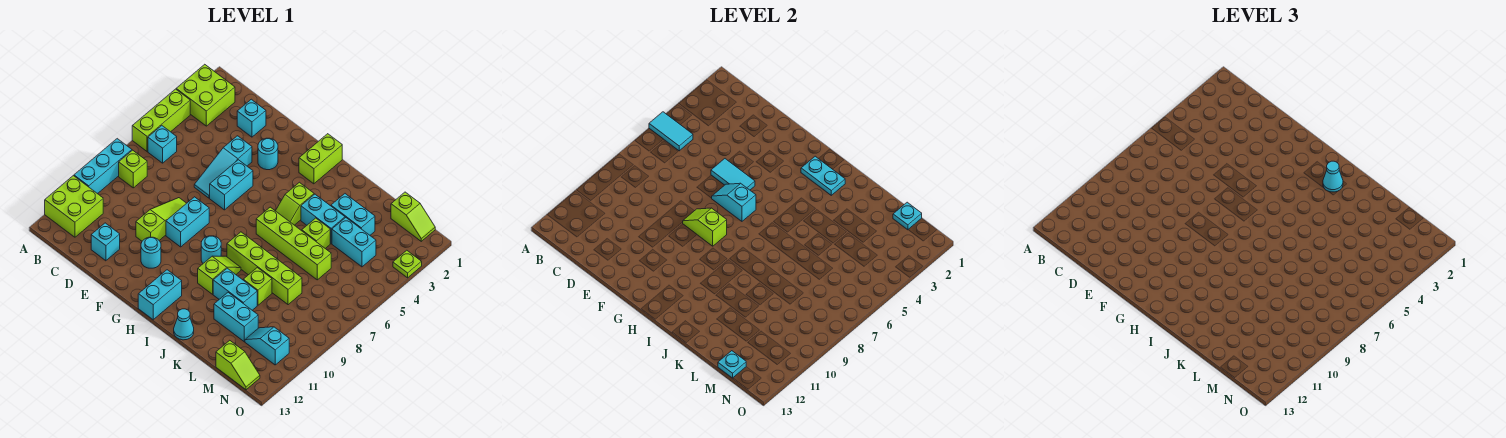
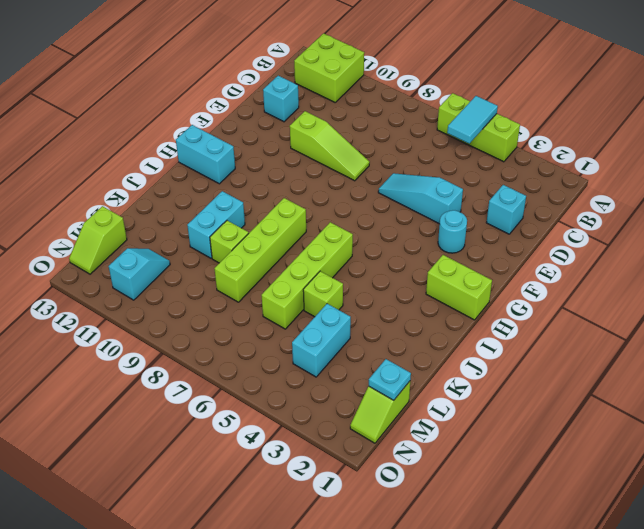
none -> lime brick A2:B3 level 1
none -> cyan brick A8:A10 level 1
none -> cyan brick B6 level 1
none -> lime brick B8 level 1

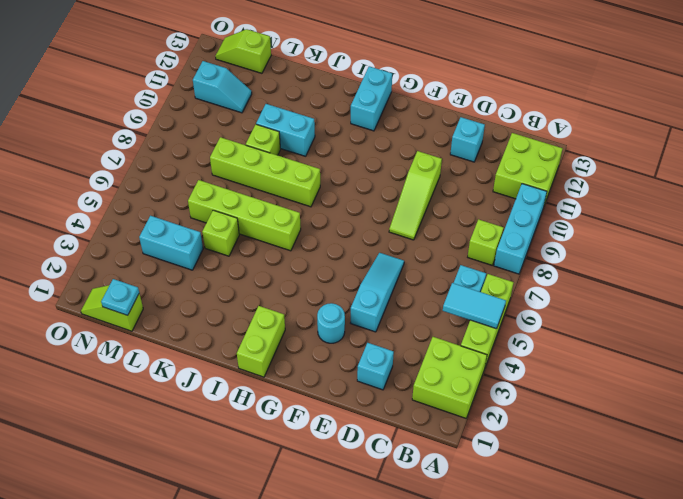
none -> cyan brick F5:F6 level 1
none -> cyan brick F8:F9 level 1
none -> cyan round brick F11 level 1
none -> cyan round brick H9 level 1

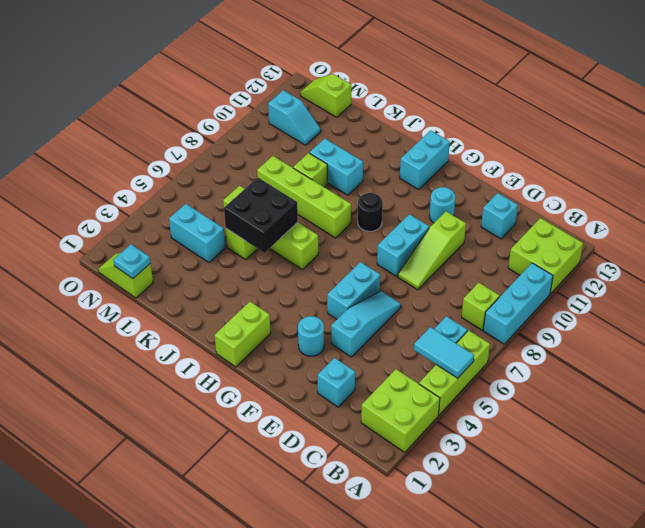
black round brick H9 level 1 -> cyan round brick H9 level 1
black brick J5:K6 level 2 -> none
none -> lime slope I4:I5 level 1 top 4
none -> lime slope I9:I10 level 1 top 10
none -> cyan brick J4:K4 level 1
none -> cyan cone J13 level 1

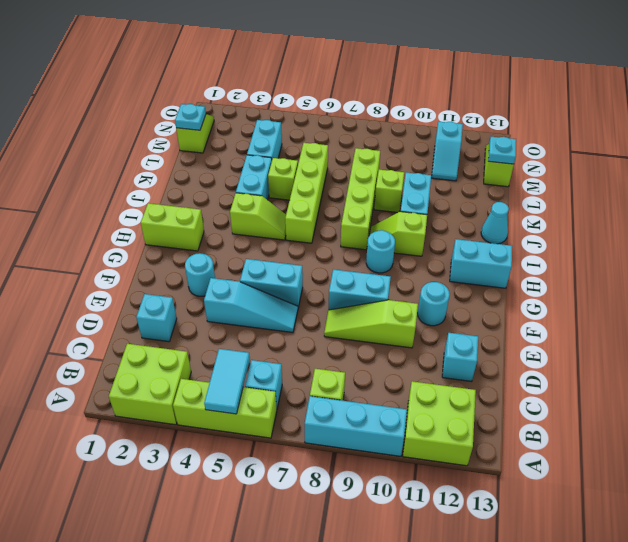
none -> cyan brick K3:L3 level 1
none -> cyan brick K11:L11 level 1
none -> lime plate O3 level 1
none -> cyan tile E5:F5 level 2

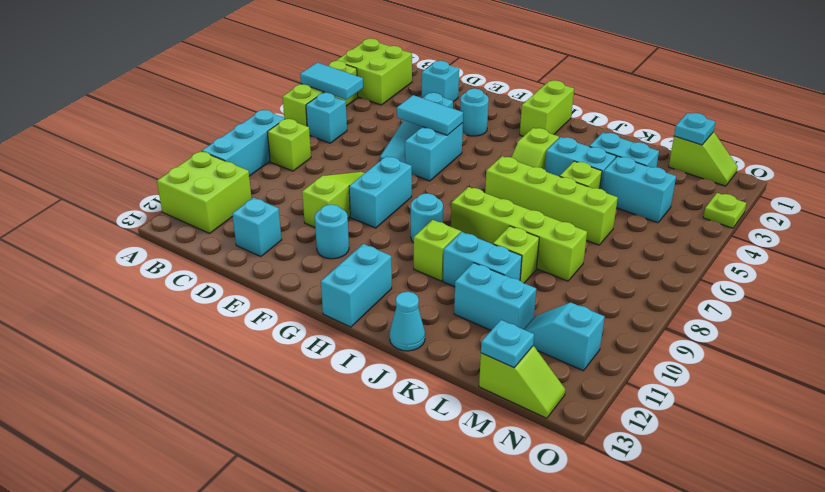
none -> cyan slope F6:G6 level 2 top G
none -> lime slope F8:G8 level 2 top G
none -> cyan plate H2:I2 level 2
none -> cyan cone I2 level 3

